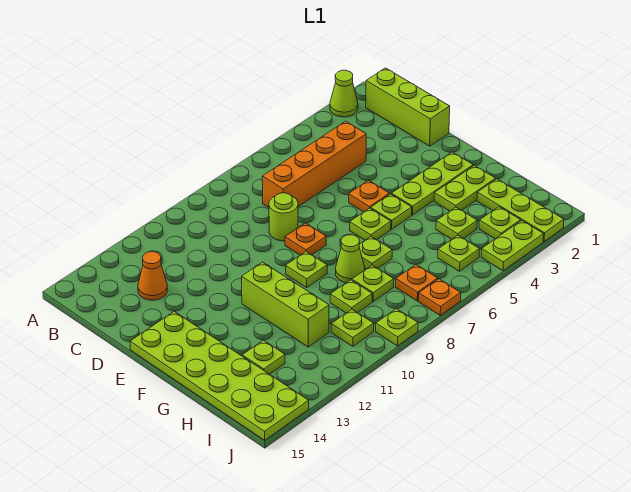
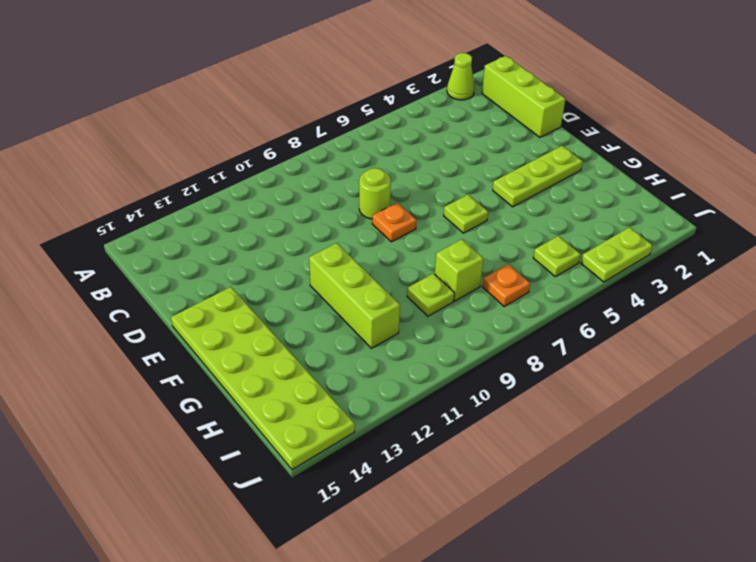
lime brick H8 level 1 -> lime plate H8 level 1
none -> orange brick C4:C7 level 1
none -> orange cone C13 level 1
none -> orange plate E5 level 1

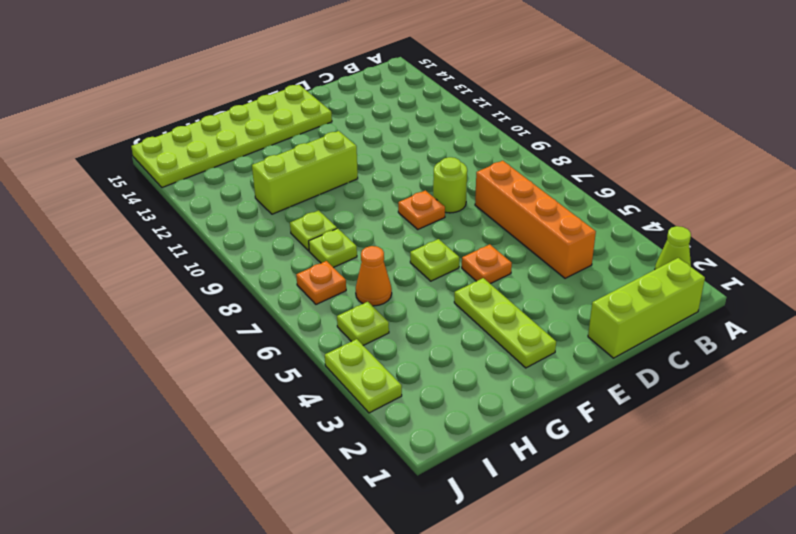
orange cone H6 level 1 -> orange cone C13 level 1
none -> lime plate F5 level 1
none -> lime plate F9 level 1
none -> lime plate G2:G3 level 1

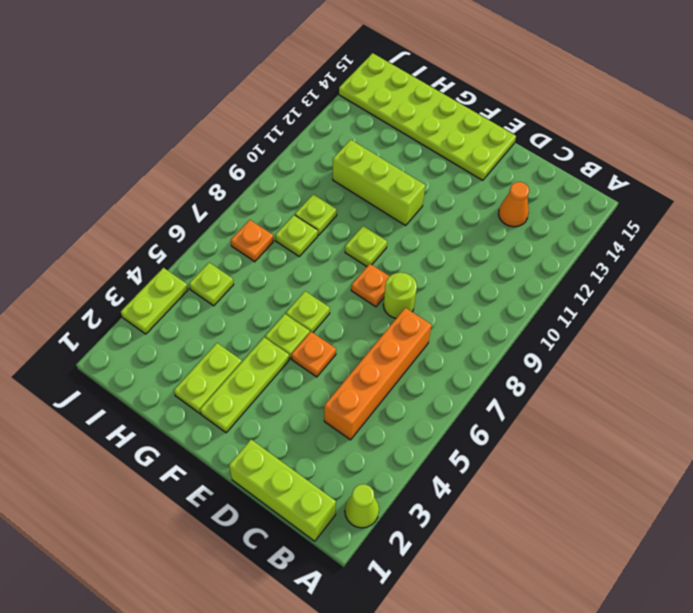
none -> lime plate G7 level 1
none -> lime cone G8 level 1
none -> lime plate H2:J2 level 1

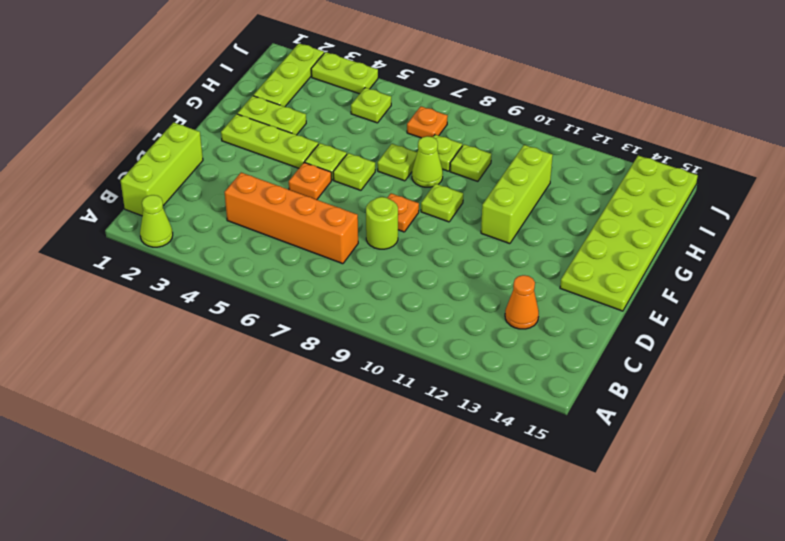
none -> lime plate H4 level 1
none -> lime plate H13 level 1
none -> lime plate I3 level 1

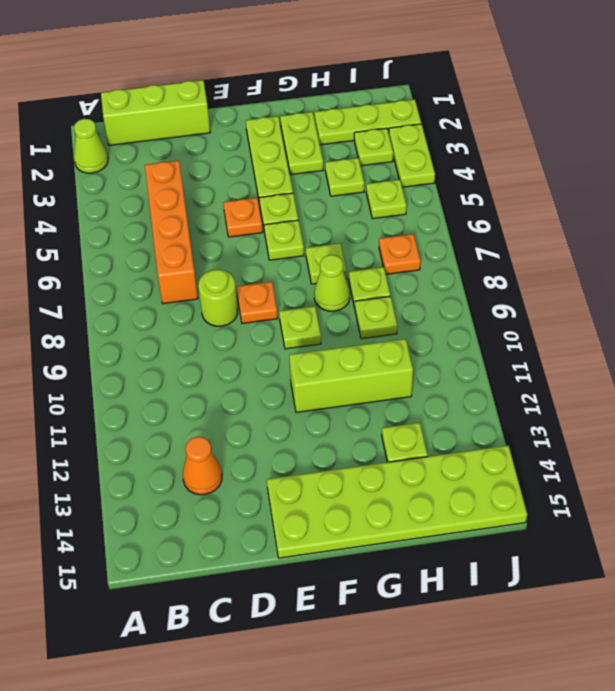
none -> lime plate I10 level 1
none -> orange plate J7 level 1
none -> lime plate J9 level 1

